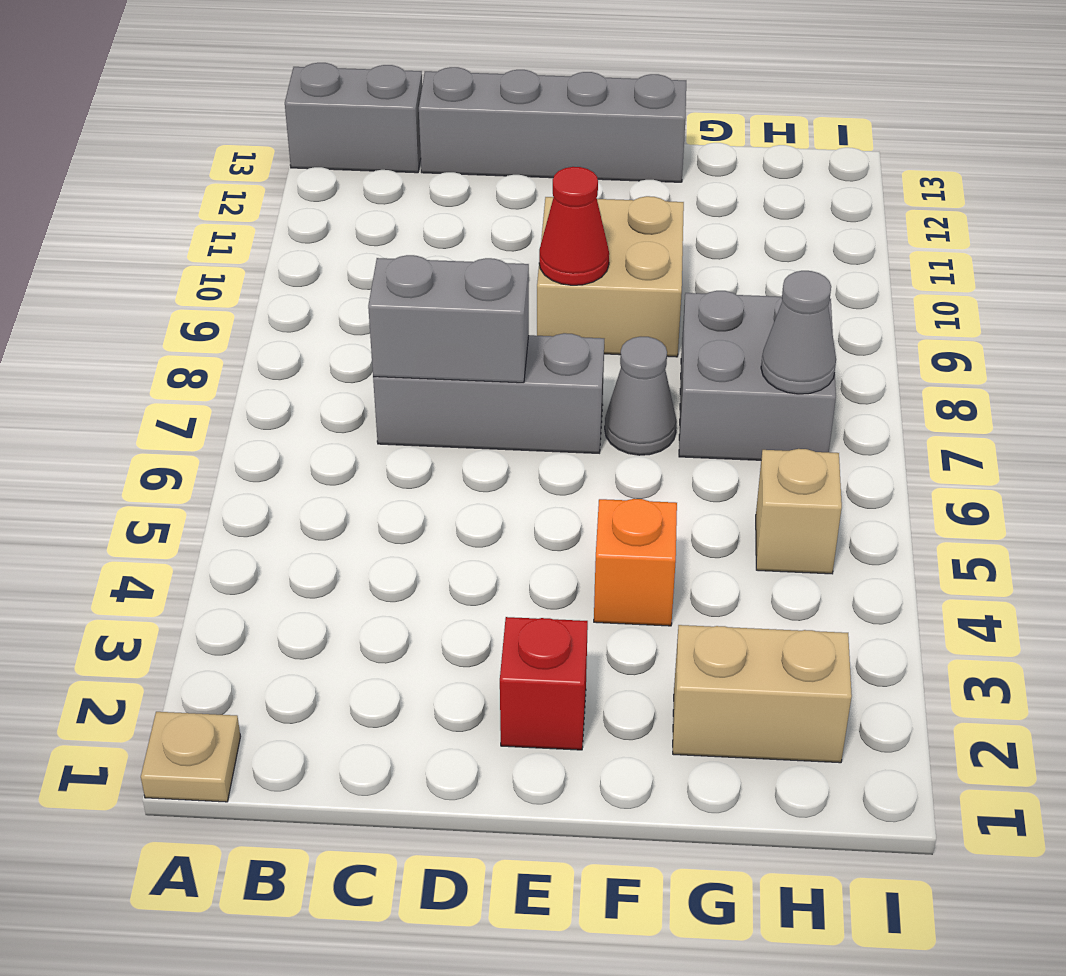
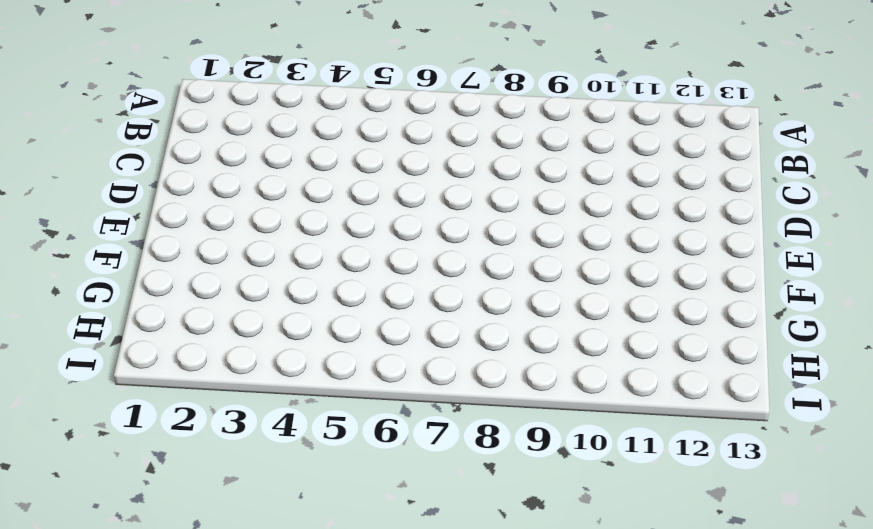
none -> tan plate A1 level 1
none -> grey brick A13:B13 level 1
none -> grey brick C7:E7 level 1

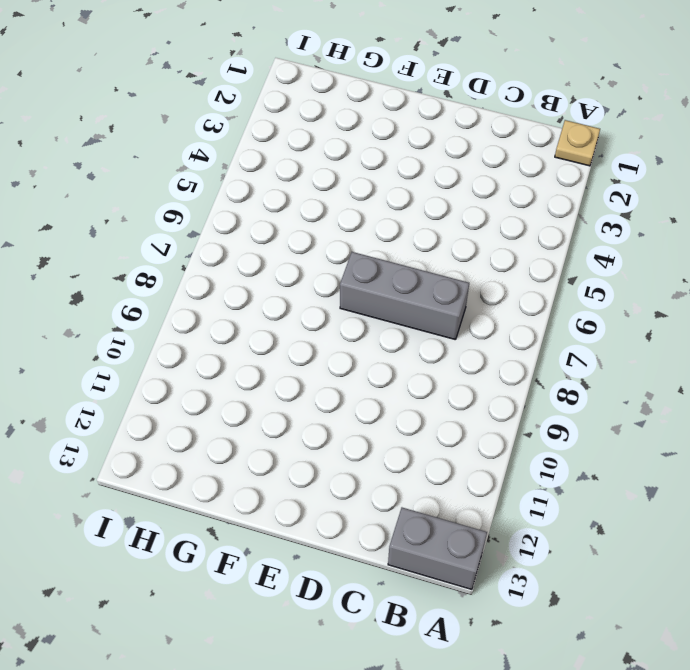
none -> grey brick C13:F13 level 1
none -> red brick E2 level 1
none -> tan brick E9:F10 level 1

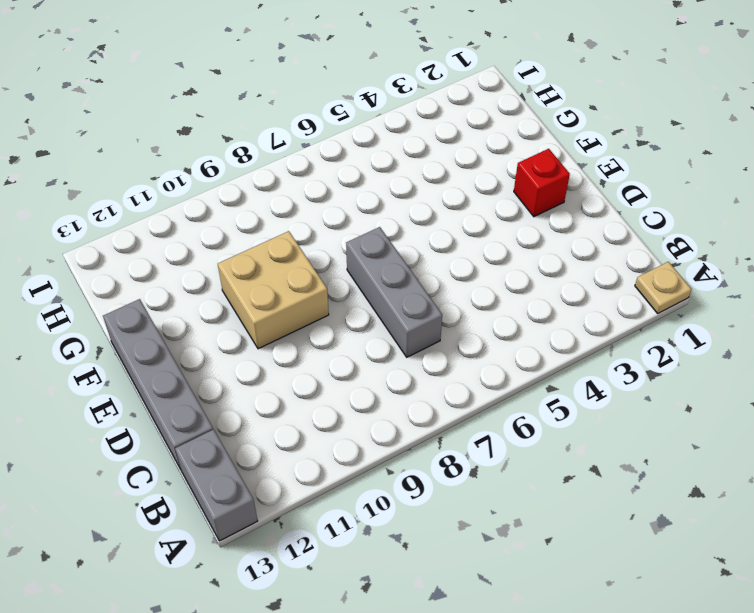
none -> orange brick F4 level 1
none -> grey cone F7 level 1
none -> tan brick G2:H2 level 1

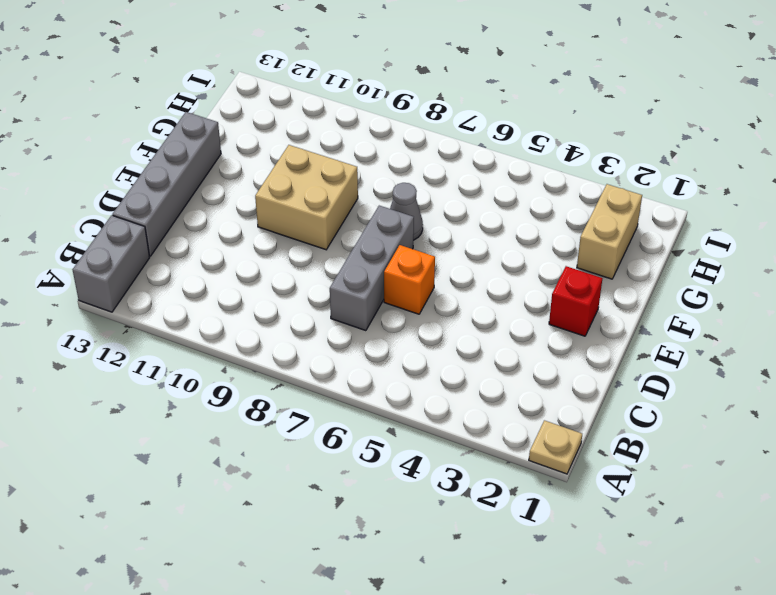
orange brick D6 level 1 -> orange brick F4 level 1
none -> grey brick G7:H8 level 1
none -> tan brick H5 level 1
none -> grey brick C7:D7 level 2

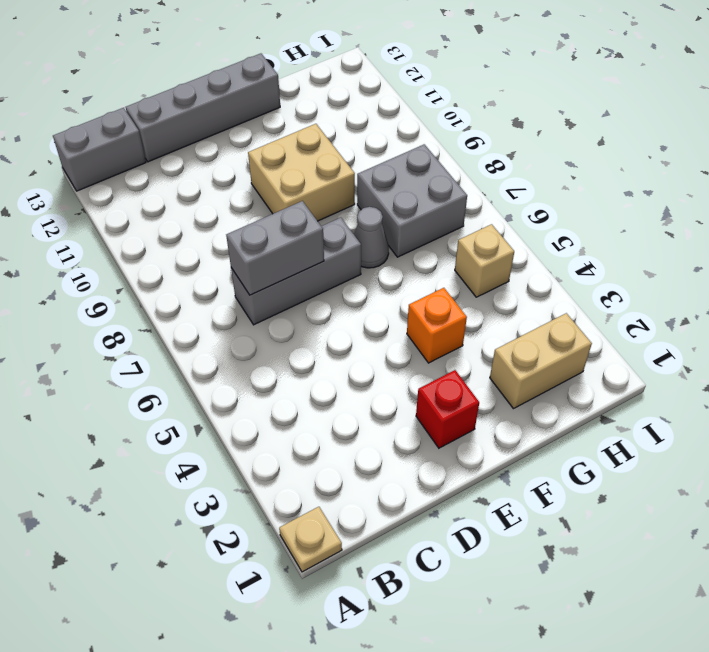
none -> red cone E9 level 2
none -> grey cone H7 level 2

